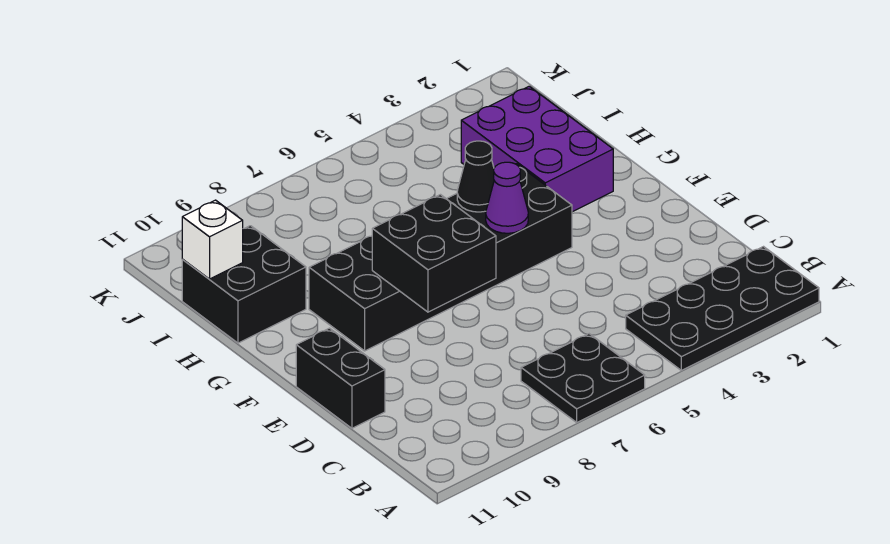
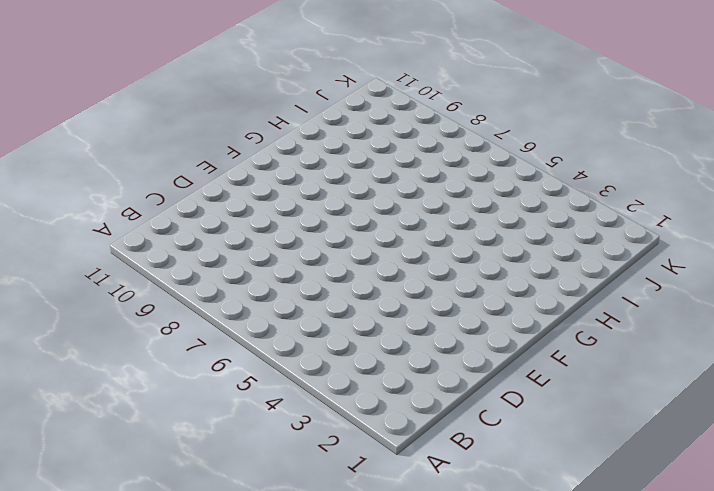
none -> black plate A1:B4 level 1
none -> black plate A6:B7 level 1

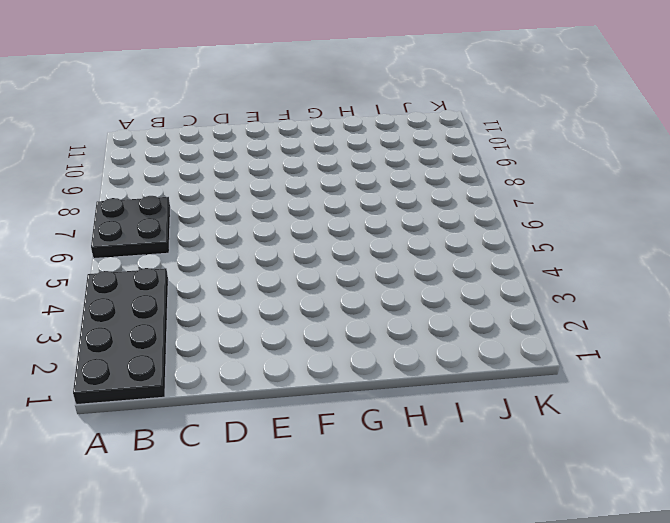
none -> black brick D11:E11 level 1
none -> black brick F4:G9 level 1

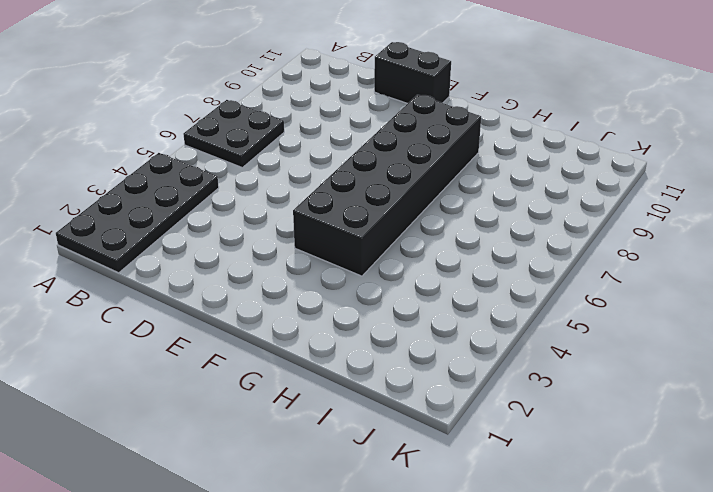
none -> purple brick G2:I3 level 1
none -> black brick H10:I11 level 1

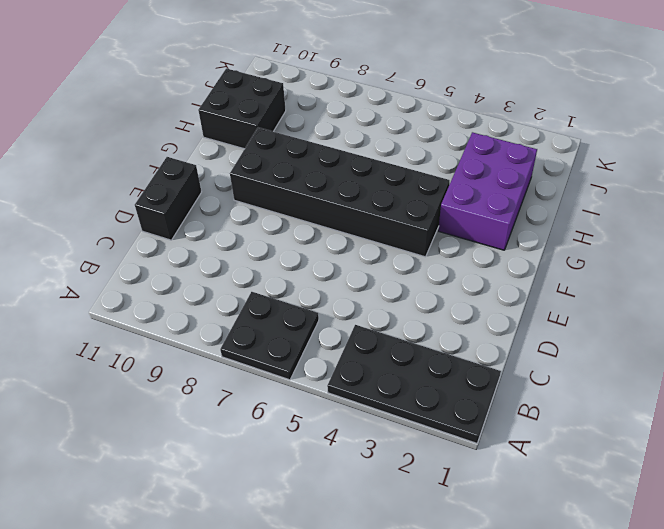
none -> black brick E7:F8 level 2
none -> purple cone F5 level 2

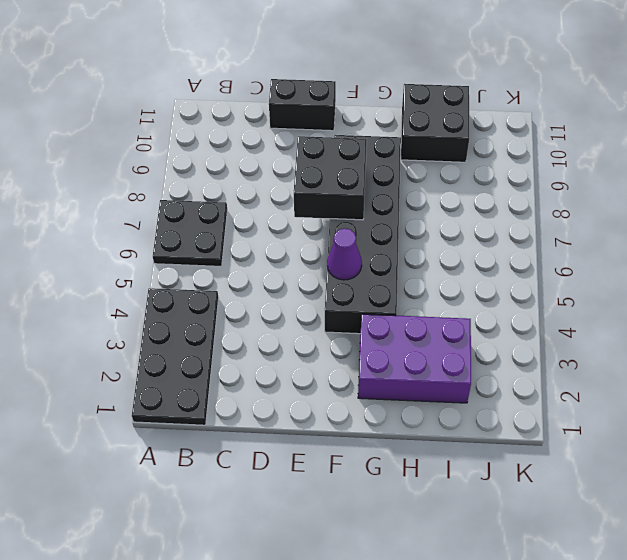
none -> black cone G5 level 2
none -> white brick I11 level 2

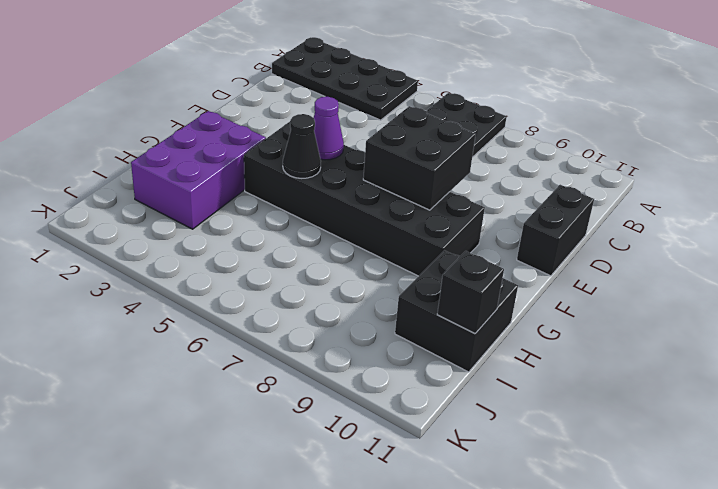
black brick I11 level 2 -> white brick I11 level 2

